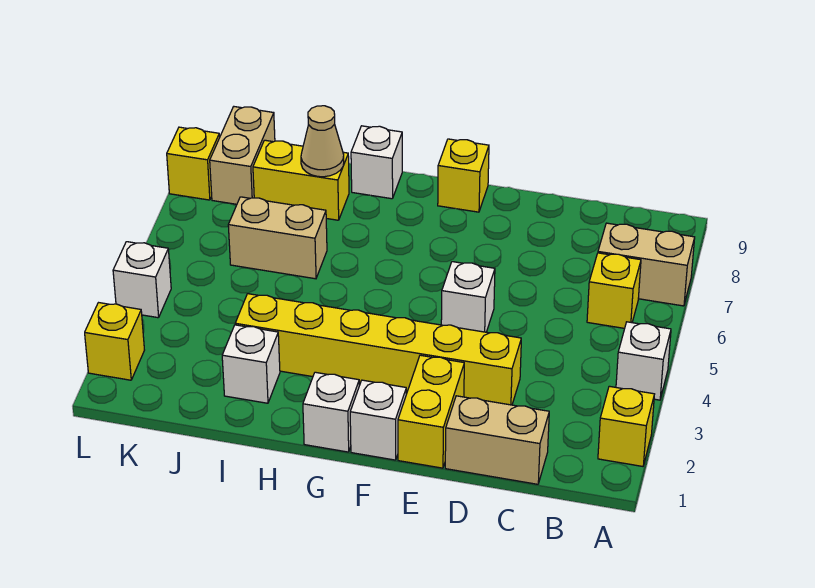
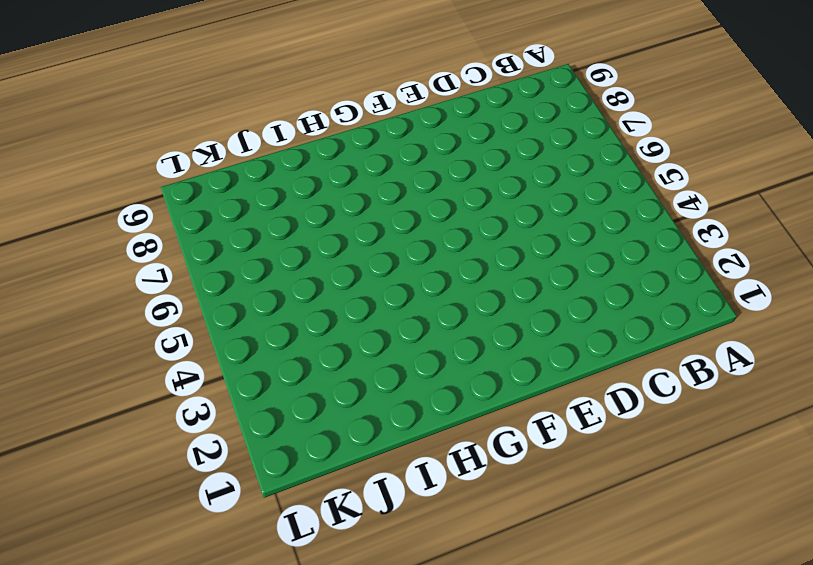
none -> yellow brick A2 level 1
none -> white brick A4 level 1
none -> tan brick A7:B7 level 1

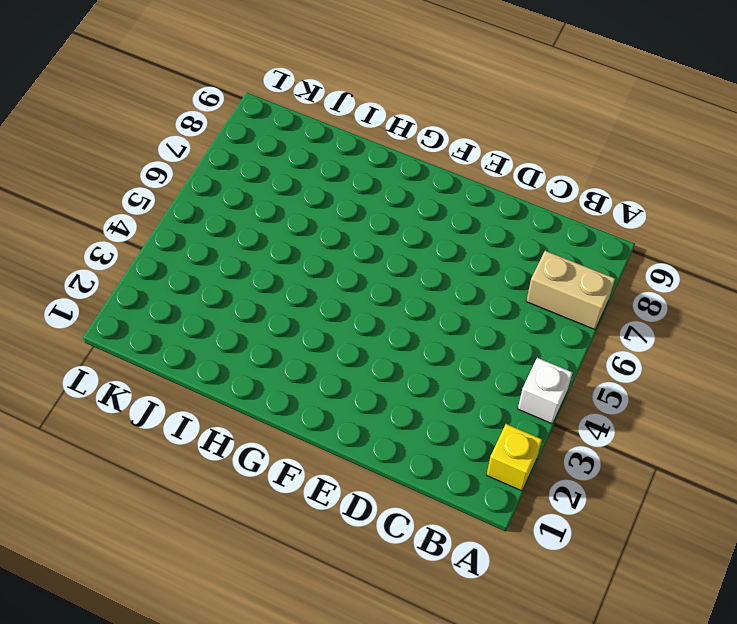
none -> yellow brick B6 level 1
none -> tan brick C1:D1 level 1
none -> yellow brick D3:I3 level 1

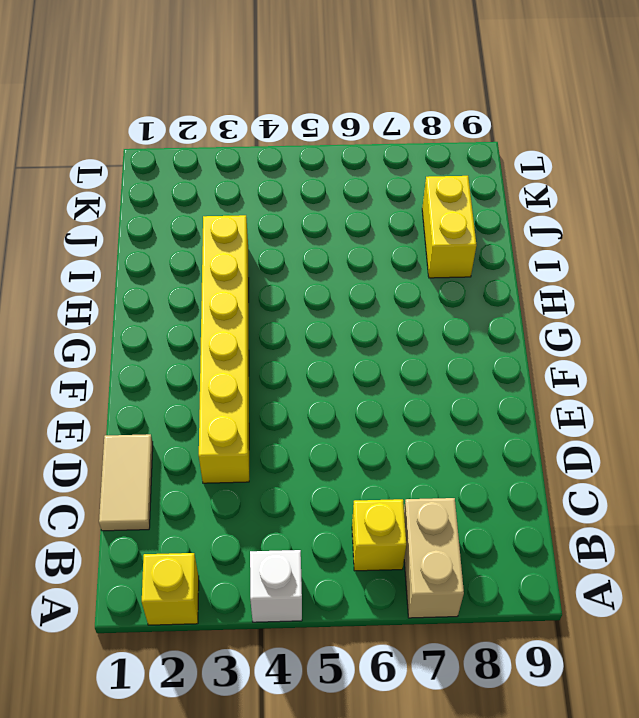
tan tile C1:D1 level 1 -> tan brick C1:D1 level 1
none -> yellow brick E1:E2 level 1
none -> white brick E5 level 1
none -> white brick F1 level 1

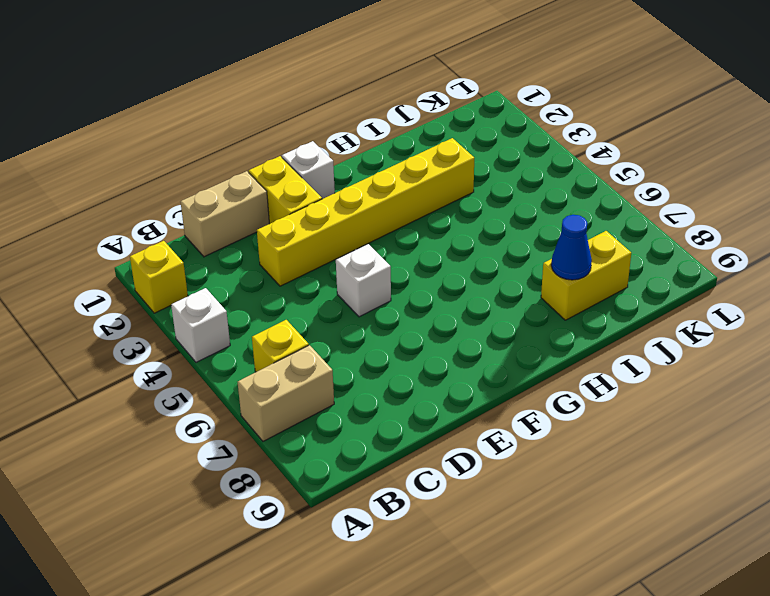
blue cone I8 level 2 -> tan cone I8 level 2
none -> yellow brick F9 level 1
none -> white brick G1 level 1
none -> white brick H9 level 1

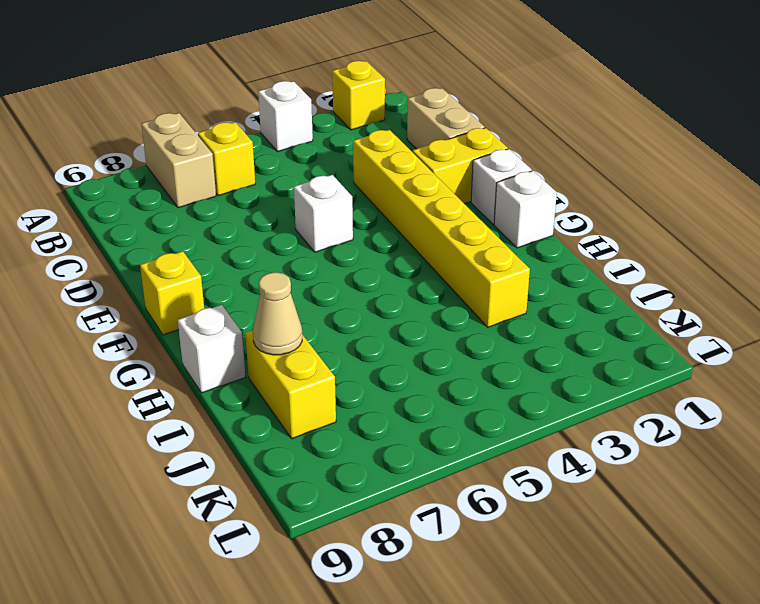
none -> white brick I2 level 1
none -> tan brick I6:J6 level 1
none -> tan brick K8:K9 level 1

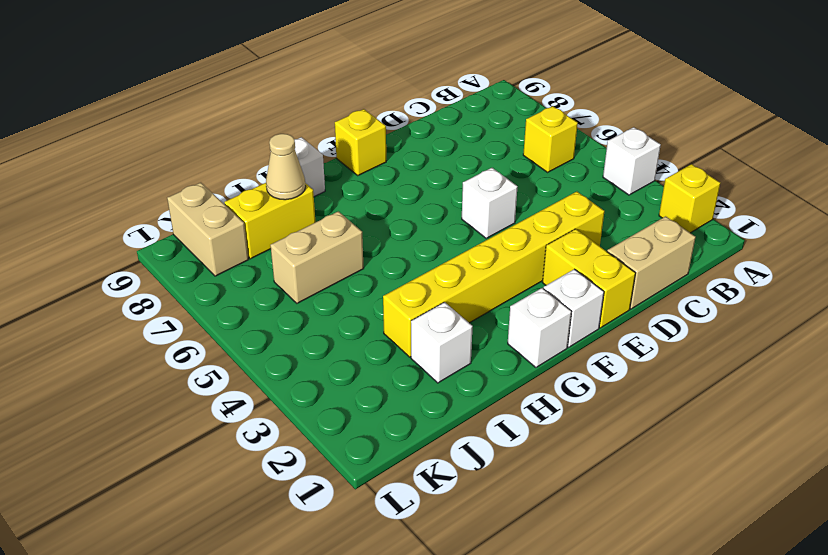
none -> tan brick A7:B7 level 1
none -> yellow brick L2 level 1
none -> white brick L4 level 1

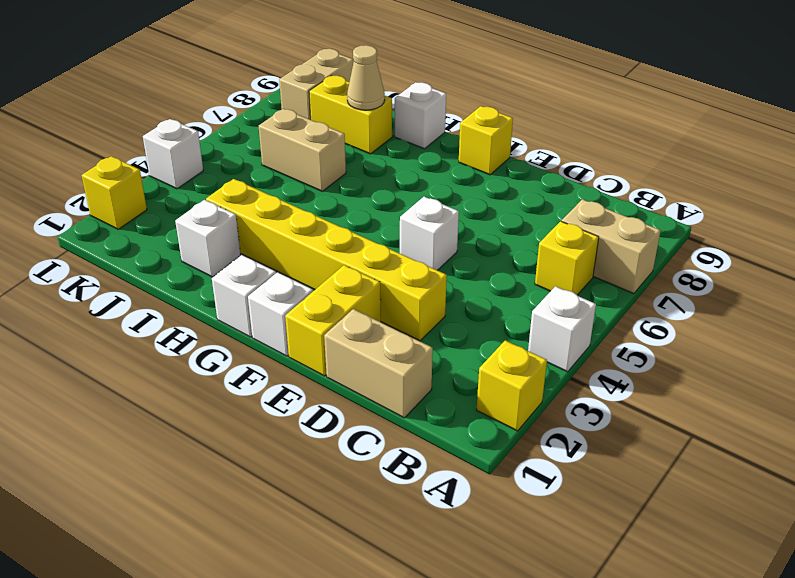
none -> yellow brick L8 level 1

